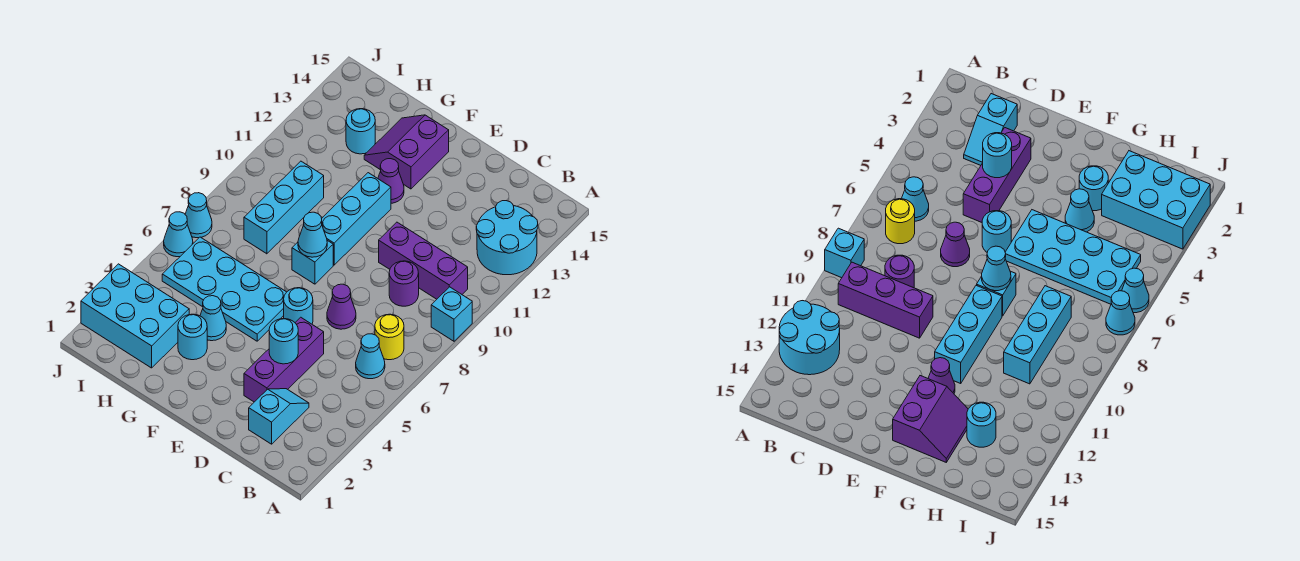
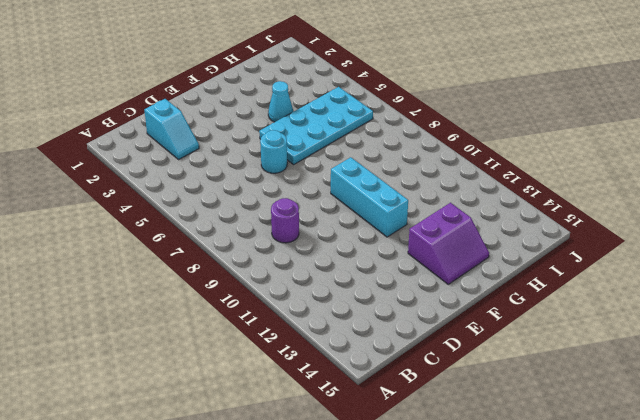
purple slope F13:G14 level 1 top 13 -> purple slope F13:G14 level 1 top F
none -> cyan brick A9 level 1
none -> cyan round brick A12:B13 level 1
none -> cyan cone B6 level 1

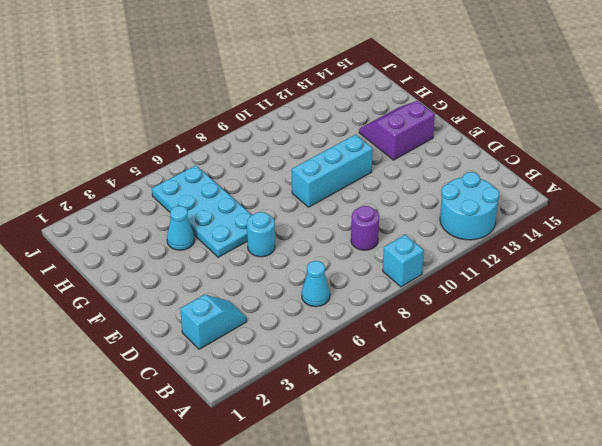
none -> yellow round brick B7 level 1
none -> purple brick B10:D10 level 1
none -> purple brick D3:D5 level 1

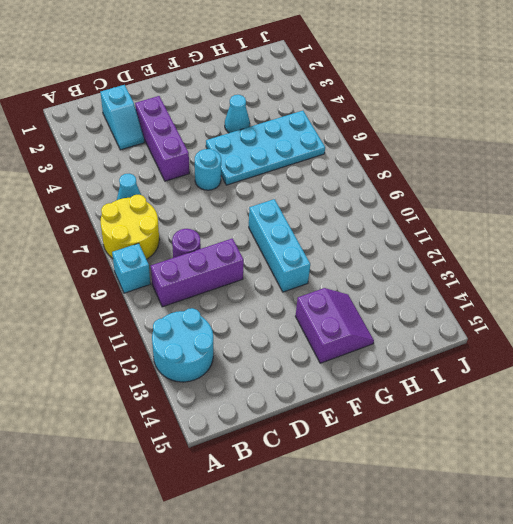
yellow round brick A7:B8 level 1 -> yellow round brick B7 level 1
none -> purple cone D7 level 1
none -> cyan brick F8 level 1
none -> purple cone F12 level 1

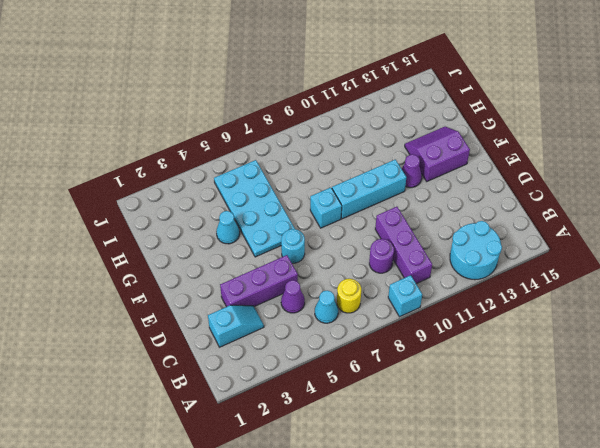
purple cone C5 level 1 -> purple cone D7 level 1
none -> cyan round brick G3 level 1
none -> cyan brick H2:J3 level 1
none -> cyan brick H8:H10 level 1

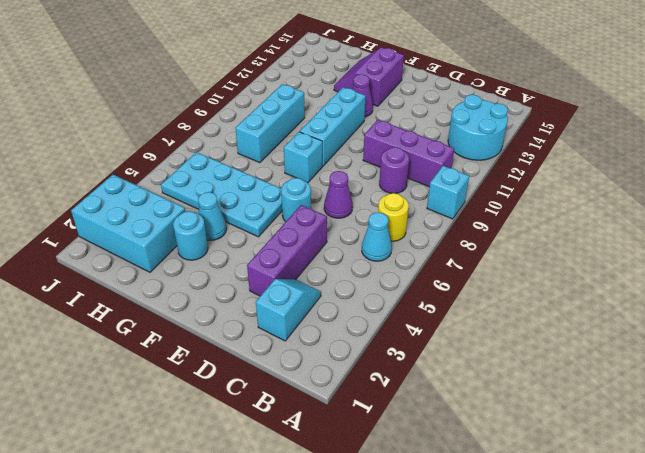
none -> cyan round brick H13 level 1
none -> cyan cone J6 level 1
none -> cyan cone J7 level 1

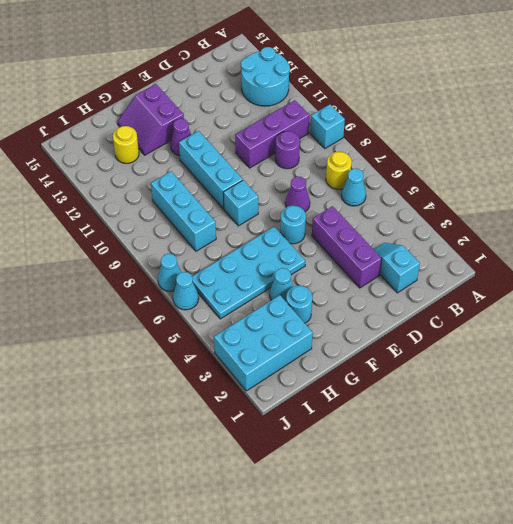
yellow round brick H13 level 1 -> cyan round brick H13 level 1
none -> cyan round brick D4 level 2
none -> cyan cone F8 level 2

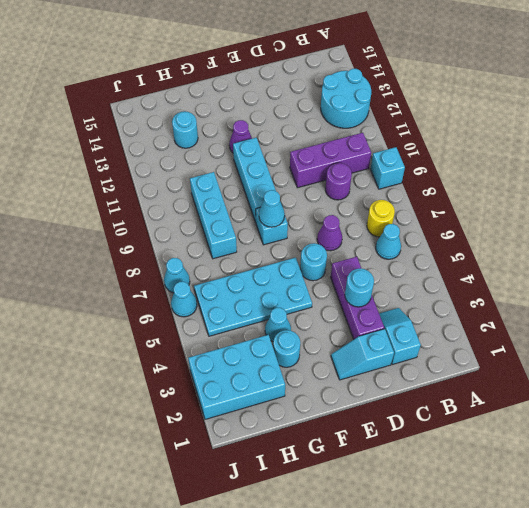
cyan slope D2:E2 level 1 top D -> none
none -> purple slope F13:G14 level 1 top F

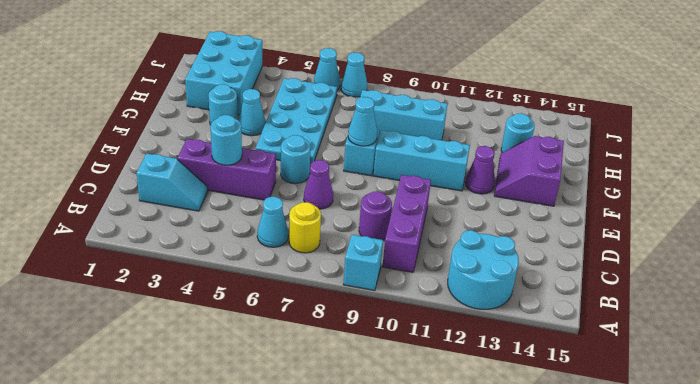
purple slope F13:G14 level 1 top 14 -> purple slope F13:G14 level 1 top F

